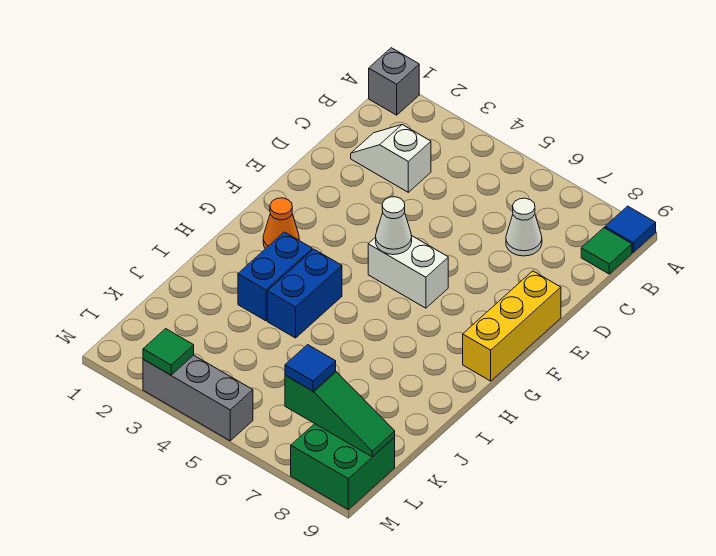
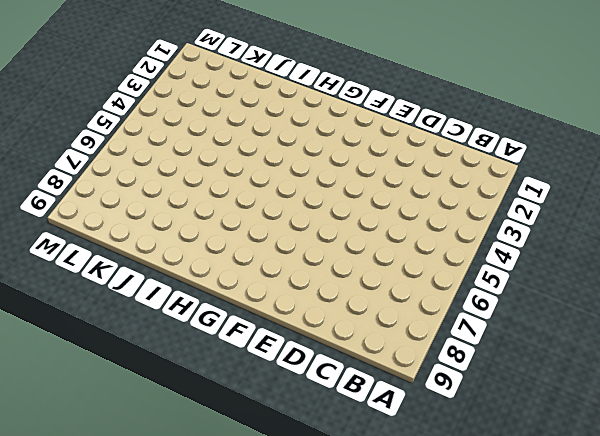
none -> grey brick A1 level 1
none -> blue tile A9 level 1
none -> green tile B9 level 1

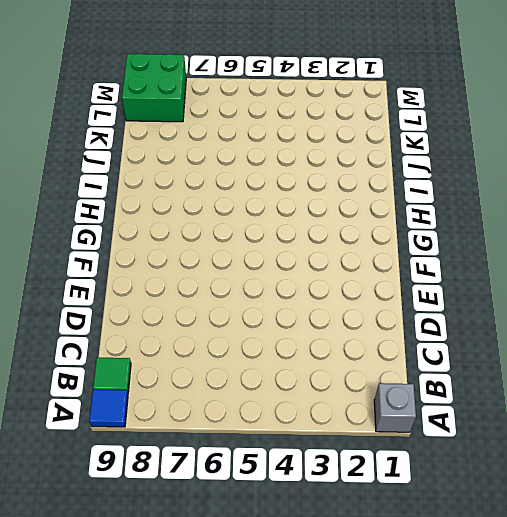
none -> white slope C2:C3 level 1 top 3
none -> white cone C7 level 1
none -> yellow brick E9:G9 level 1

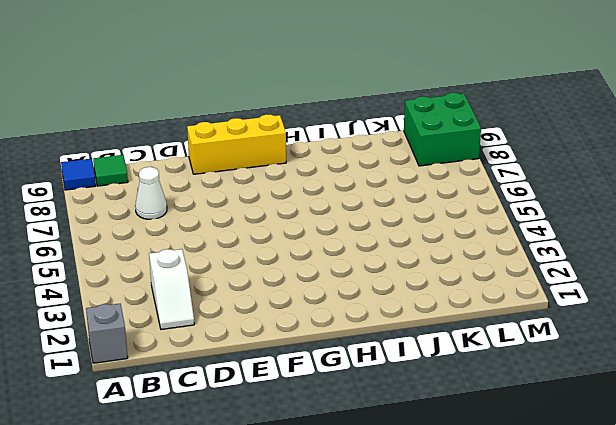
none -> white brick F5:F6 level 1
none -> orange cone G2 level 1
none -> blue brick H3:I3 level 1

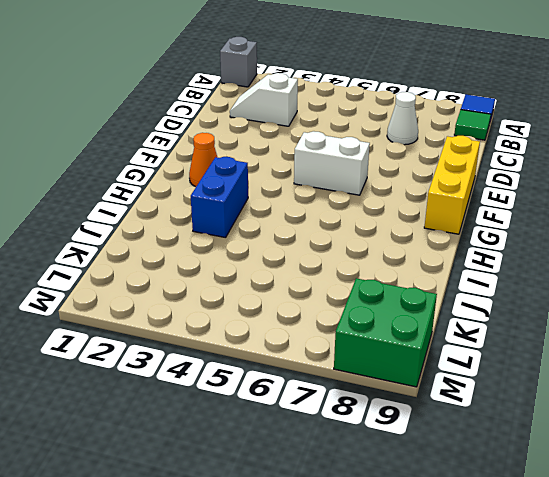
none -> blue brick H4:I4 level 1
none -> grey brick M3:M5 level 1
none -> white cone F5 level 2

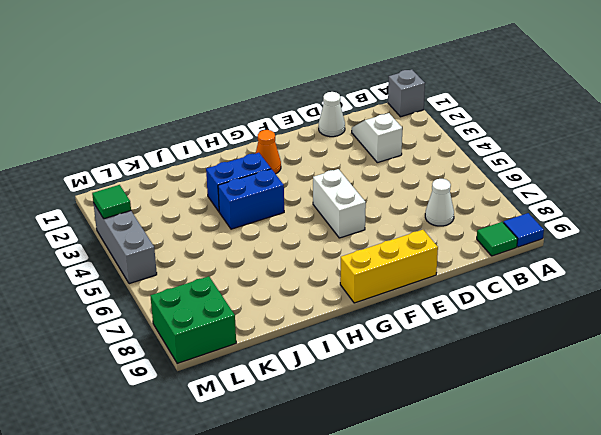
white cone D1 level 1 -> white cone F5 level 2
none -> green slope L7:L9 level 2 top 7
none -> blue tile L7 level 3

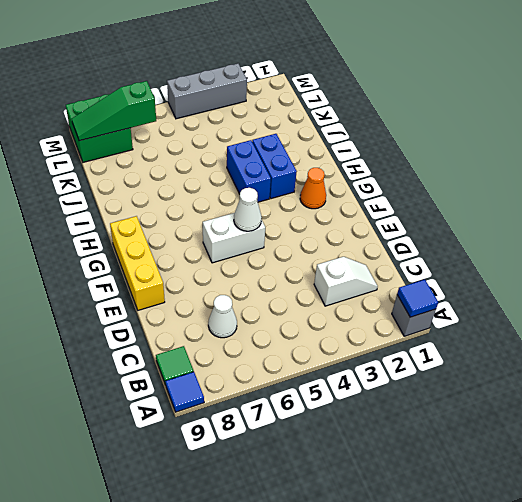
blue tile A1 level 2 -> blue tile L7 level 3
none -> green tile M3 level 2

